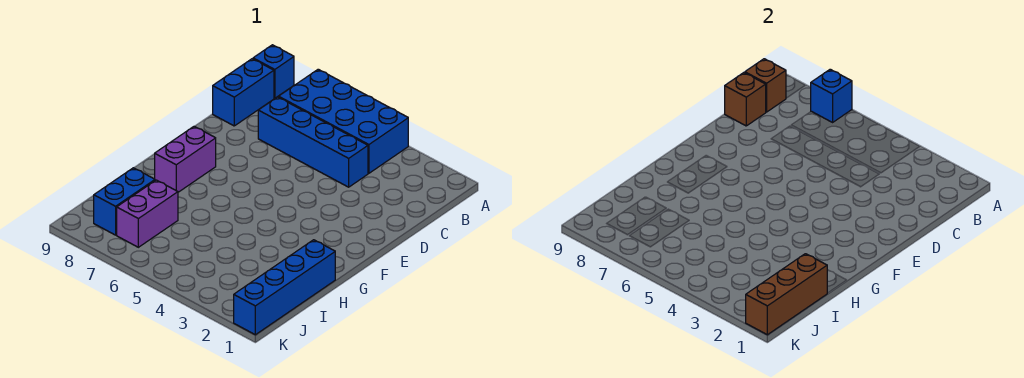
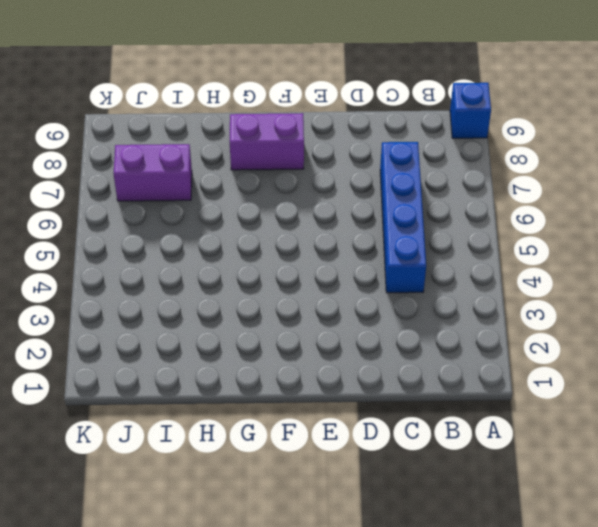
none -> blue brick A4:B7 level 1
none -> blue brick B9:C9 level 1
none -> blue brick H1:K1 level 1

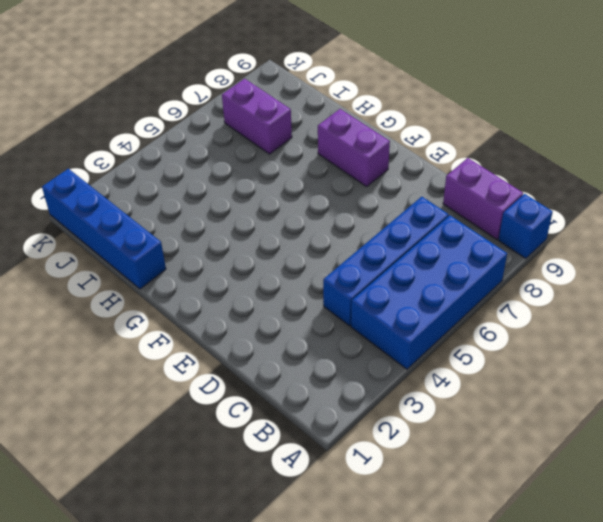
purple brick B9:C9 level 1 -> blue brick B9:C9 level 1
none -> blue brick I8:J8 level 1
none -> blue brick A7 level 2
none -> brown brick B9 level 2

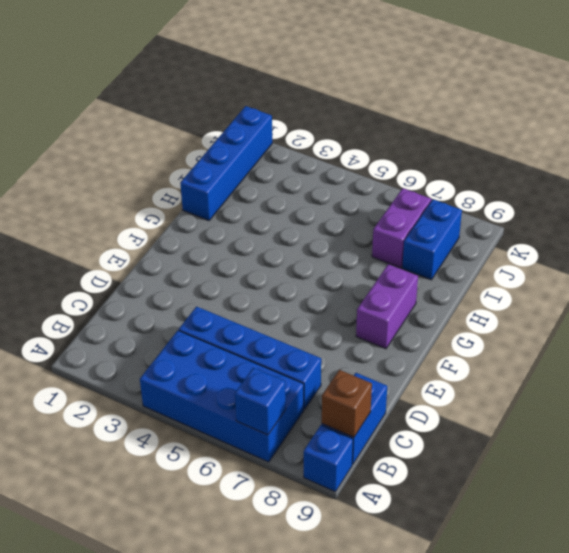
none -> brown brick C9 level 2
none -> brown brick I1:K1 level 2

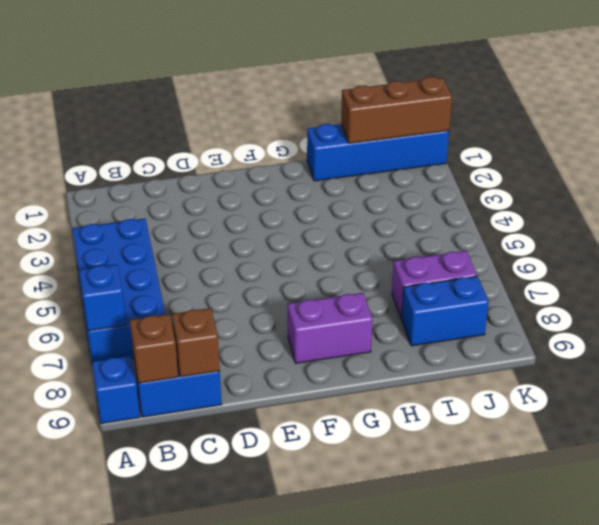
none -> blue brick C4:C7 level 1

